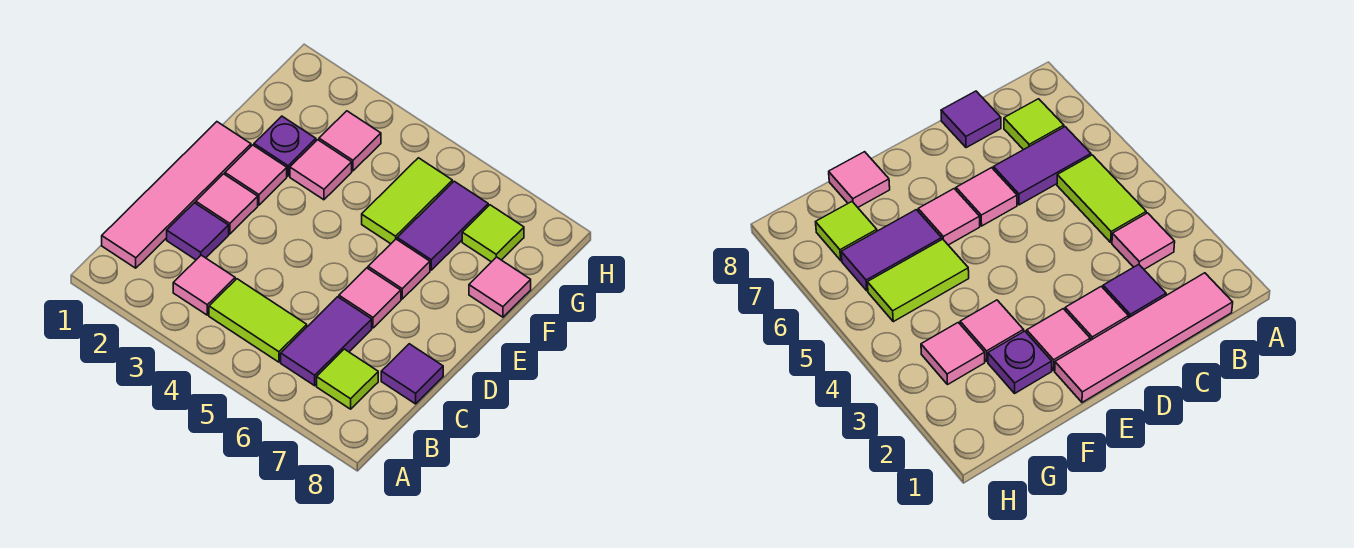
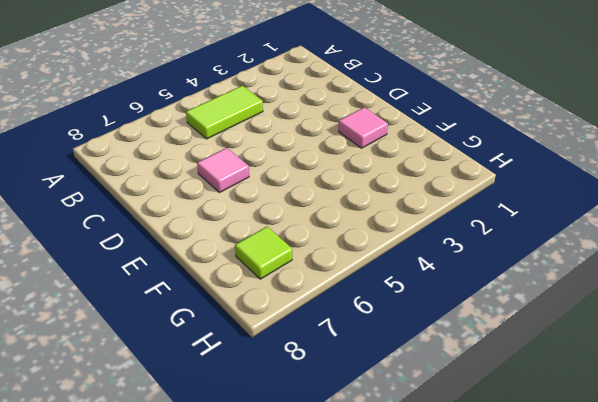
none -> pink tile B1:E1 level 1
none -> pink tile B3 level 1
none -> purple tile B6:C6 level 1

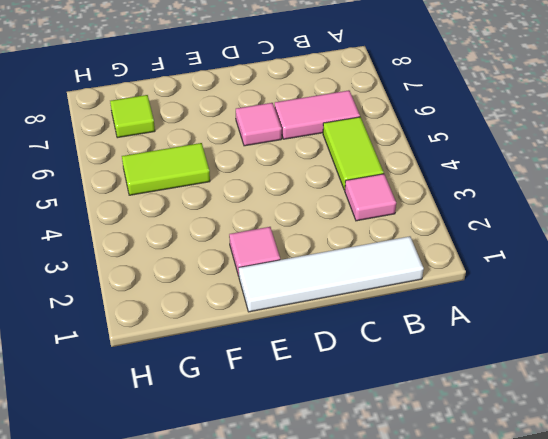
white tile B1:E1 level 1 -> pink tile B1:E1 level 1
pink tile B6:C6 level 1 -> purple tile B6:C6 level 1
none -> lime tile B7 level 1
none -> purple tile C2 level 1
none -> purple tile C8 level 1

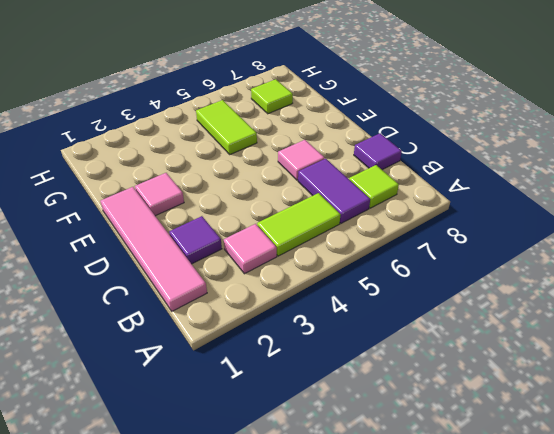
none -> pink tile D2 level 1
none -> pink tile E6 level 1
none -> purple plate F2 level 1

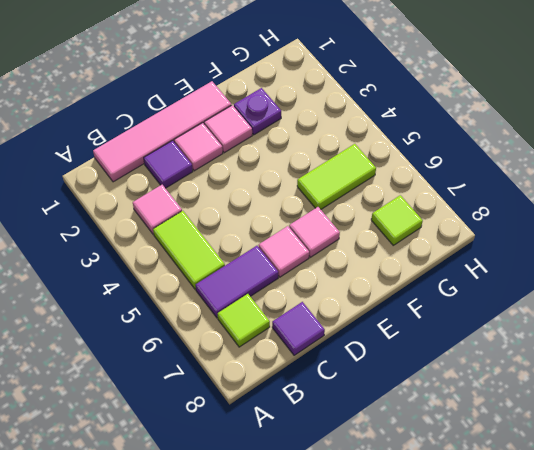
none -> pink tile F3 level 1
none -> purple tile F6:G6 level 1
none -> pink tile F8 level 1

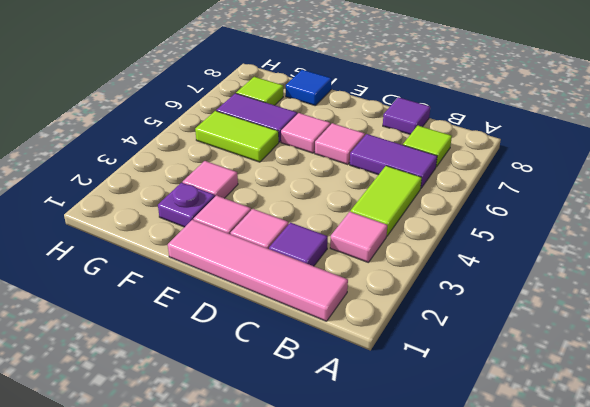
blue tile F8 level 1 -> pink tile F8 level 1
none -> pink tile G3 level 1

